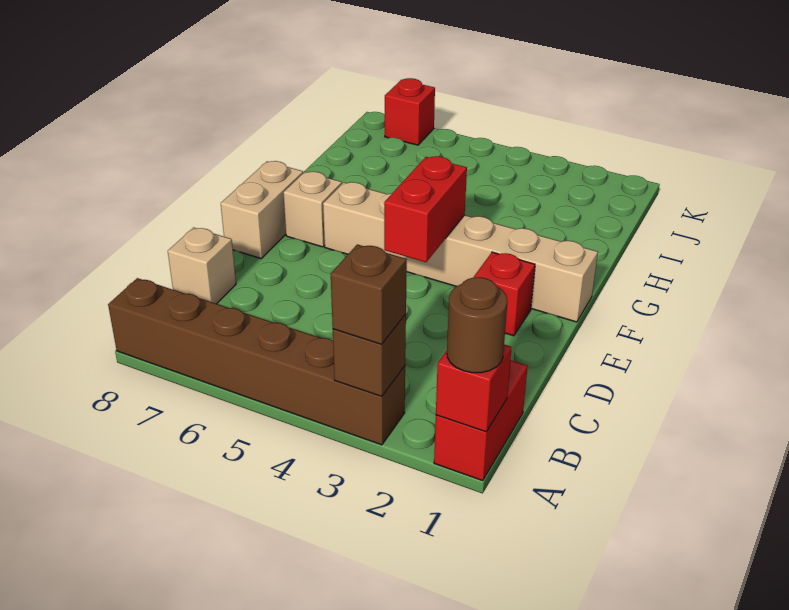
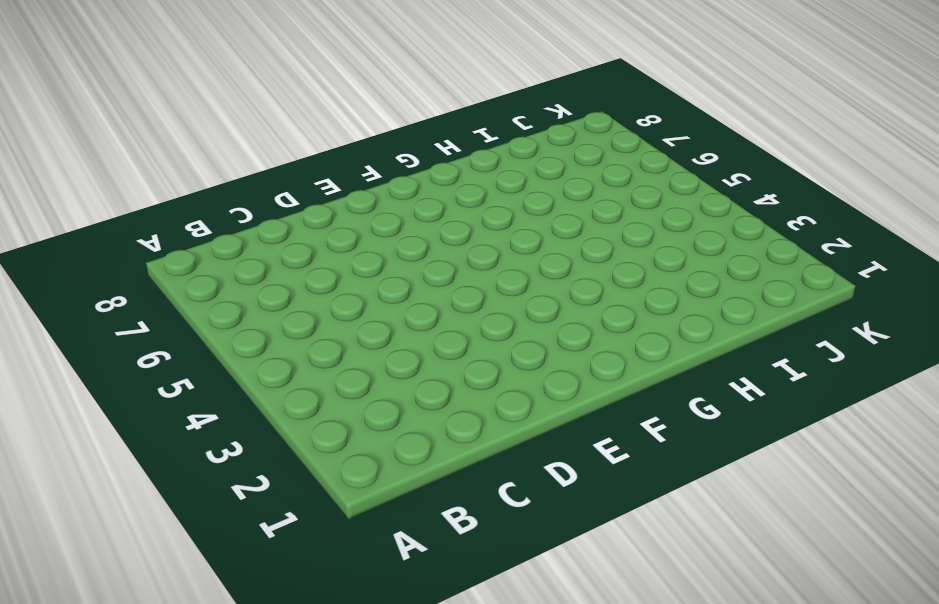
none -> red brick A1:B1 level 1
none -> brown brick A3:A8 level 1
none -> tan brick C8 level 1

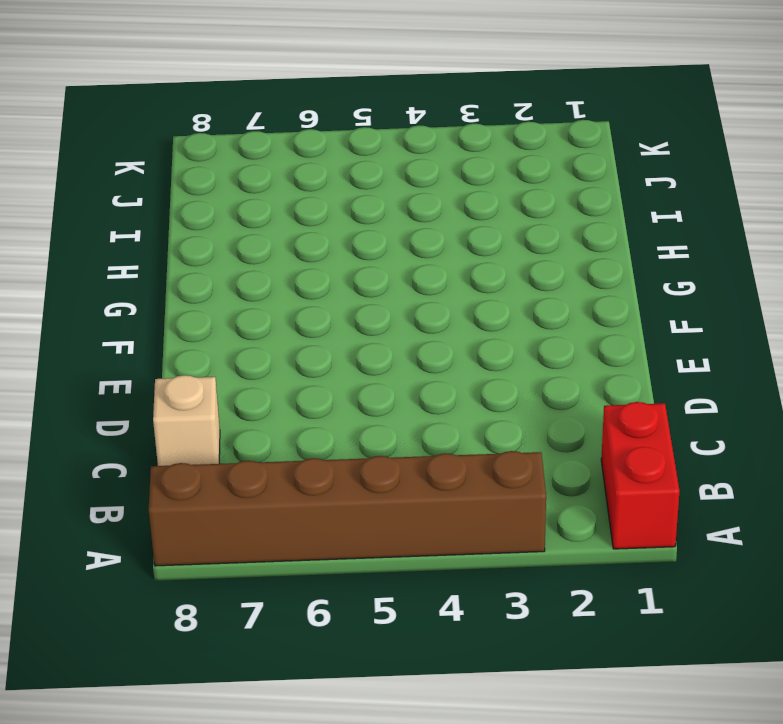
none -> red brick E2 level 1
none -> tan brick E8:F8 level 1
none -> tan brick F1:F6 level 1

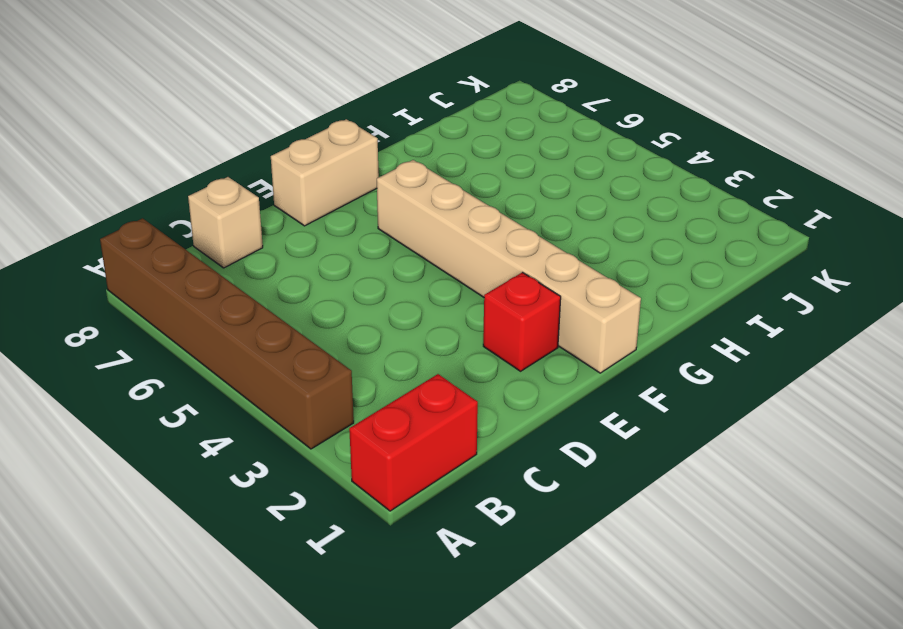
none -> tan brick F7 level 1
none -> red brick K7 level 1
none -> red brick A1 level 2

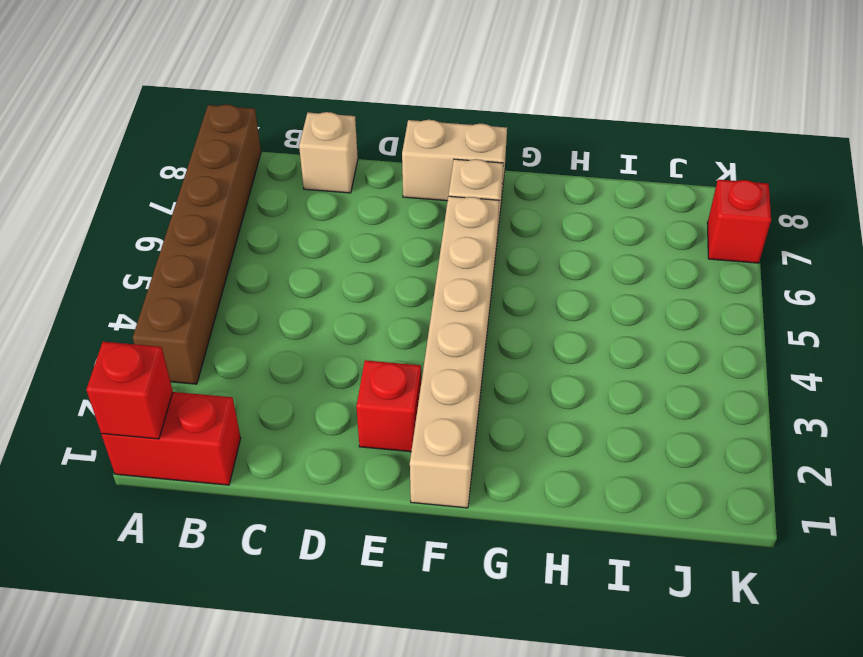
none -> brown brick A3 level 2
none -> red brick E4:F4 level 2
none -> brown round brick A1 level 3

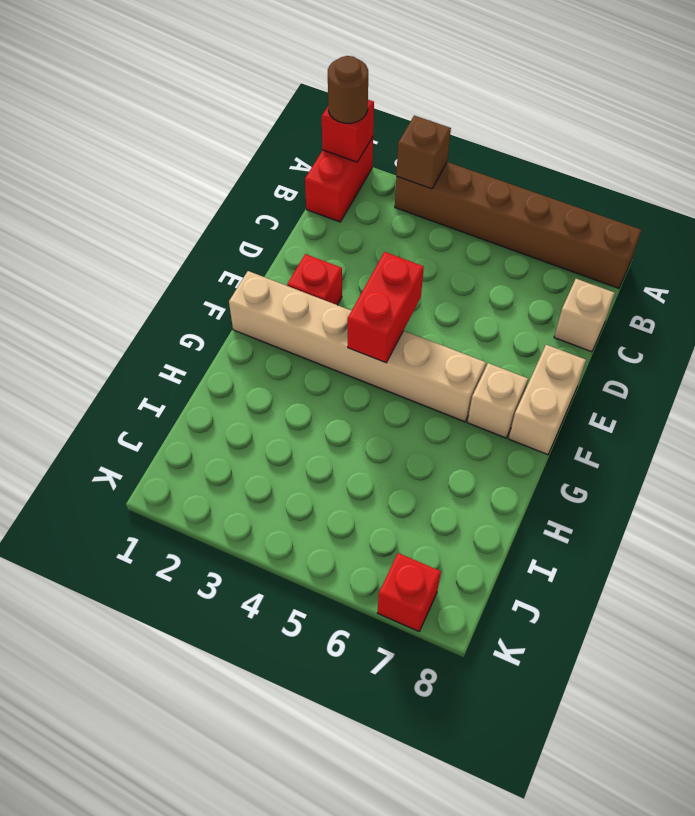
none -> brown brick A3 level 3

